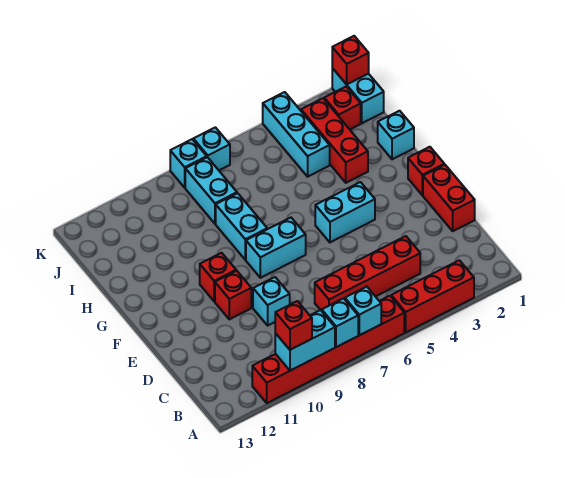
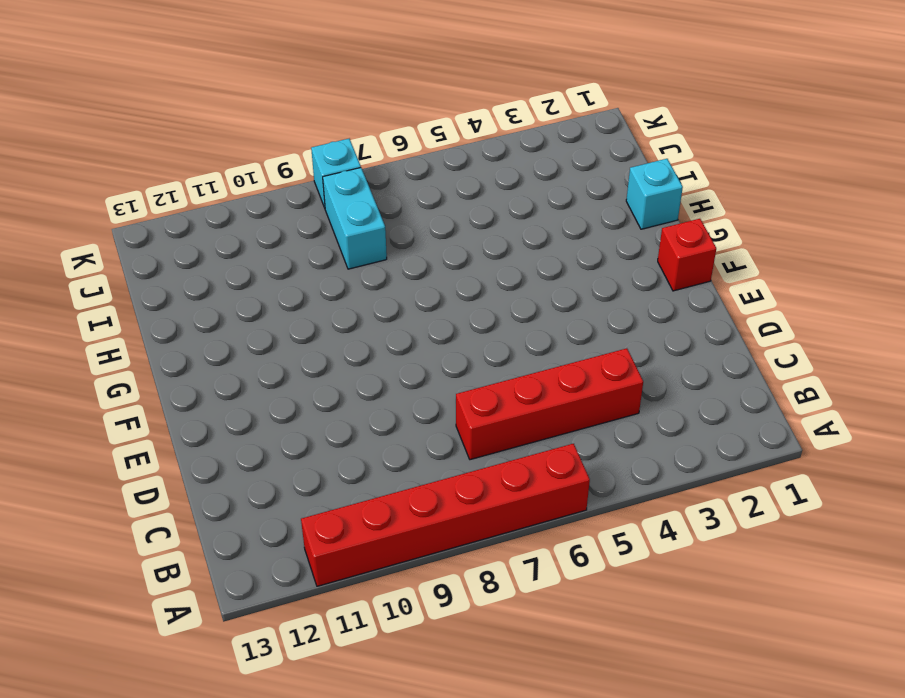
none -> red brick A3:A5 level 1
none -> red brick D1:E1 level 1
none -> cyan brick D9 level 1

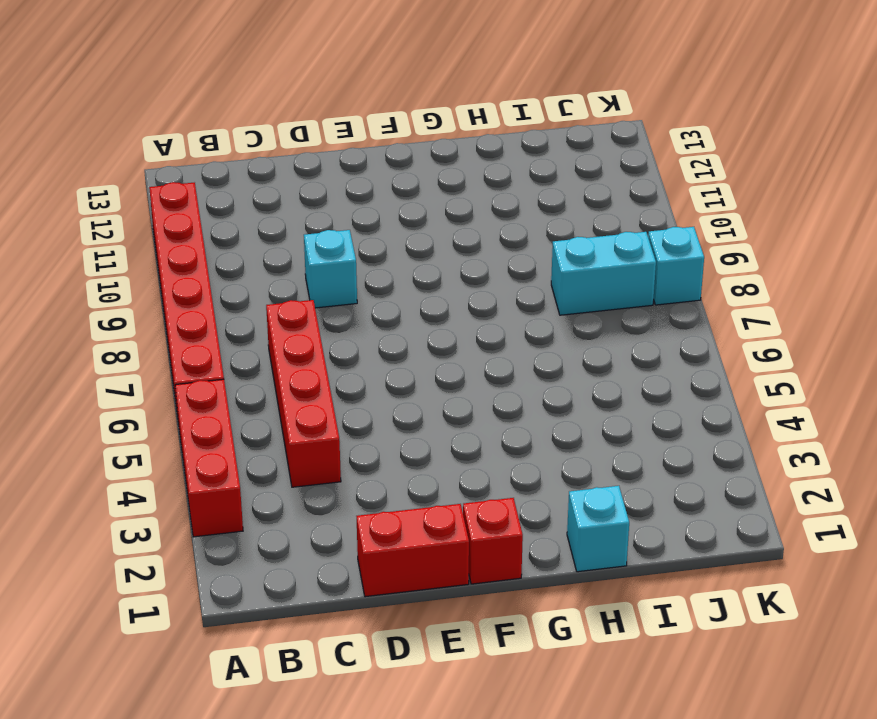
none -> red brick E10 level 1
none -> cyan brick F4:F5 level 1
none -> cyan brick F7:F8 level 1

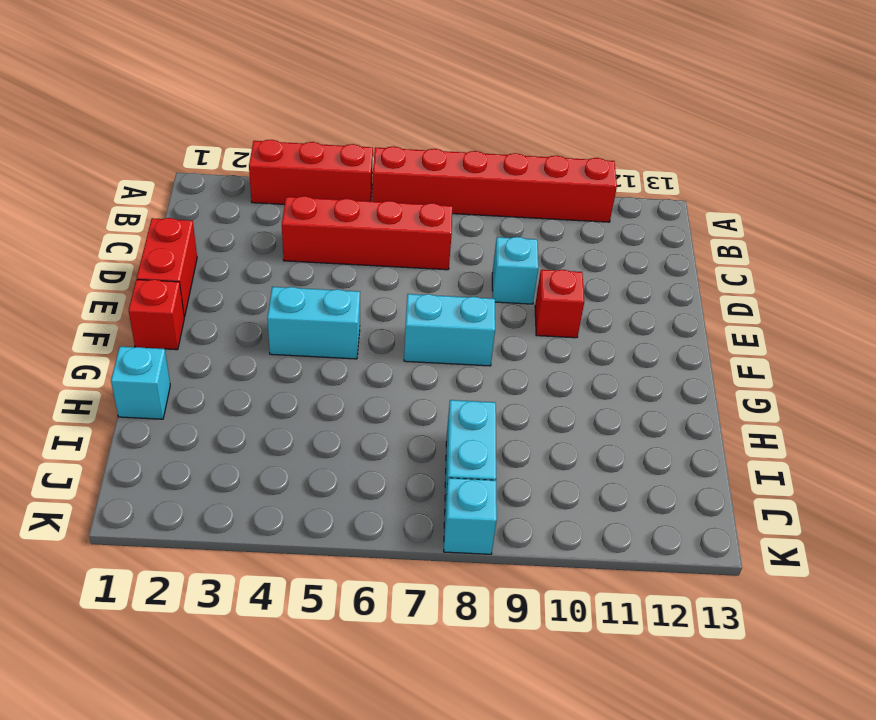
none -> red brick F10 level 1
none -> cyan brick G8:H8 level 1
none -> red brick H3:J3 level 1

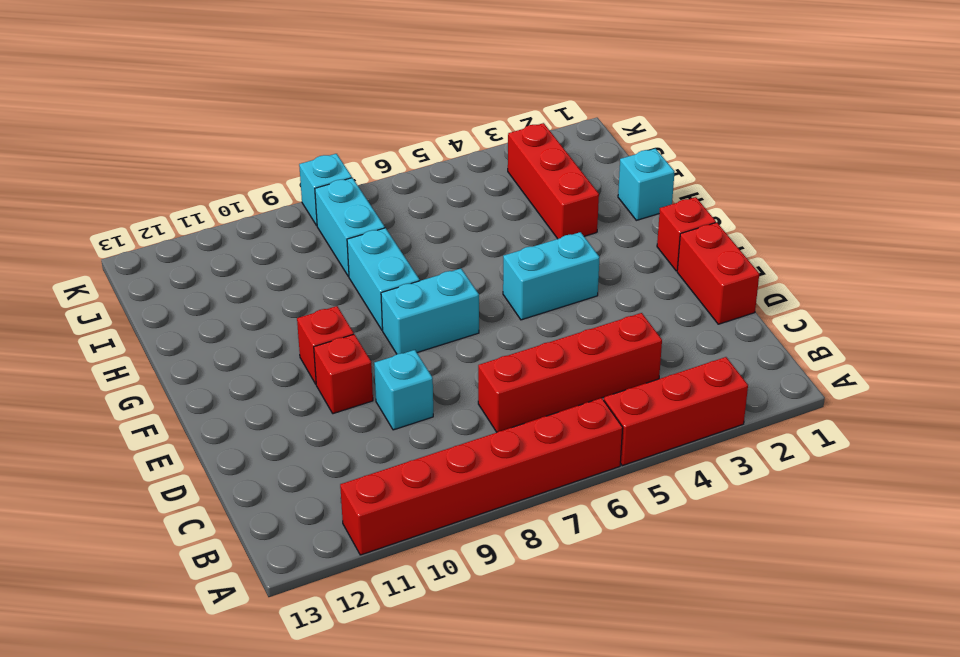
none -> cyan brick I4:K4 level 1
none -> cyan brick J1:K1 level 1
none -> red brick J2 level 1

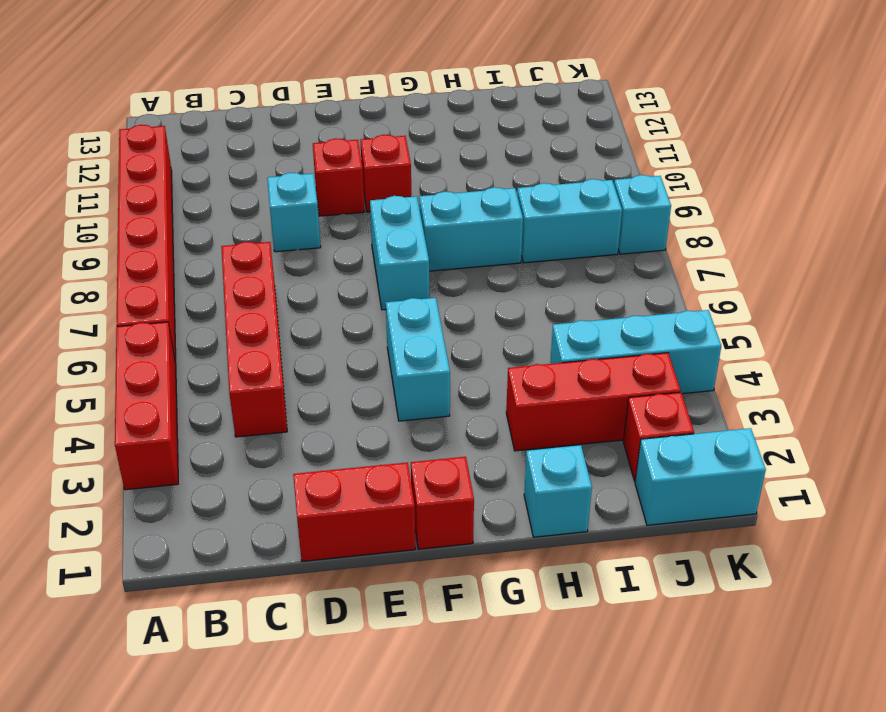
none -> cyan brick K7 level 1
none -> cyan brick A7 level 2
none -> cyan brick A8 level 2

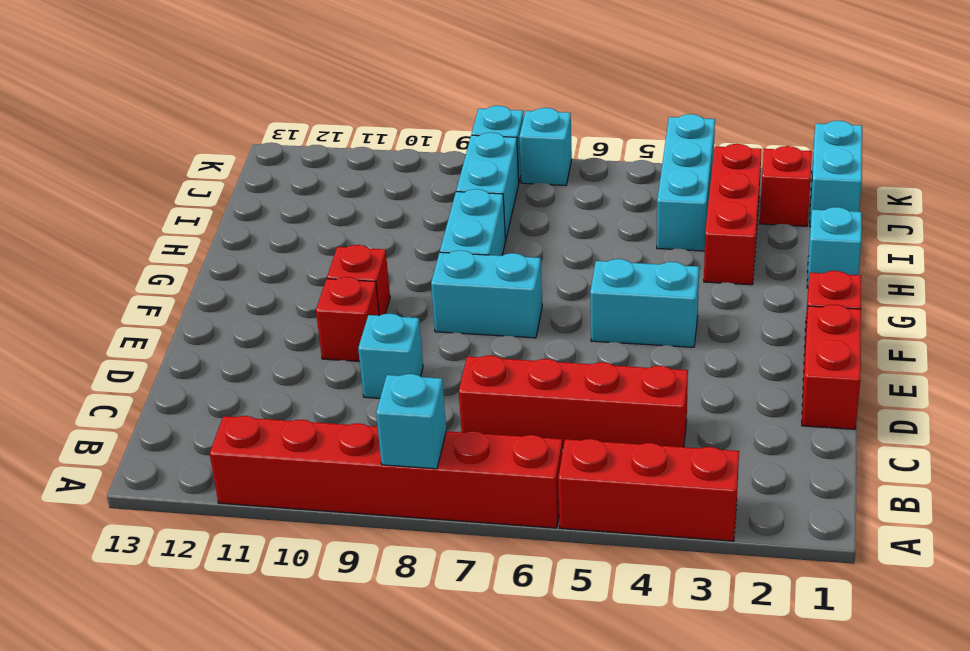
none -> cyan brick A7 level 2
none -> cyan brick A9:A10 level 2
none -> red brick K1 level 2

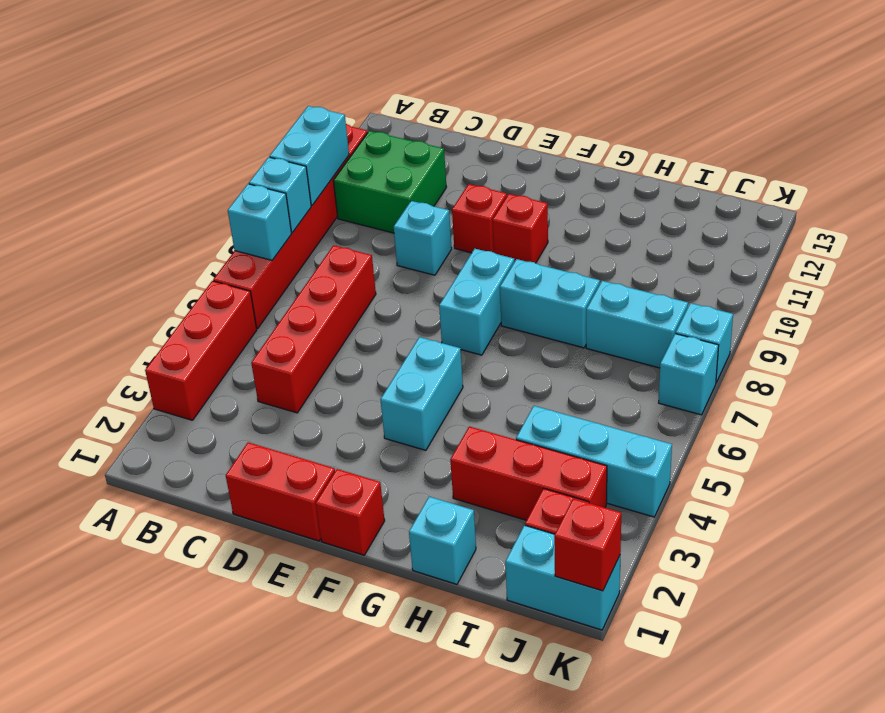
green brick B10:C11 level 1 -> none
none -> red brick A10 level 3

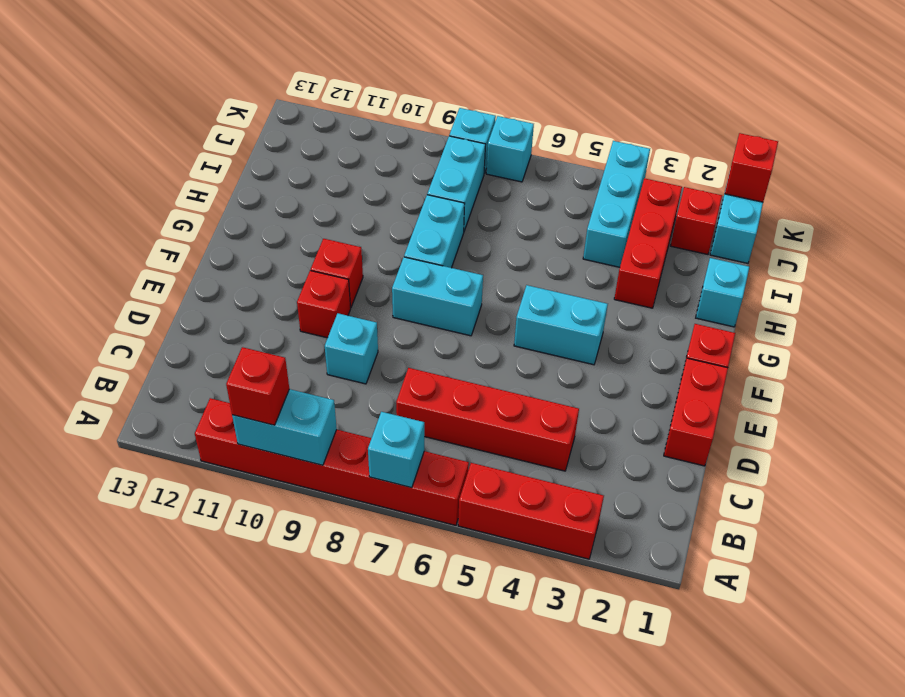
none -> cyan brick A8 level 2

